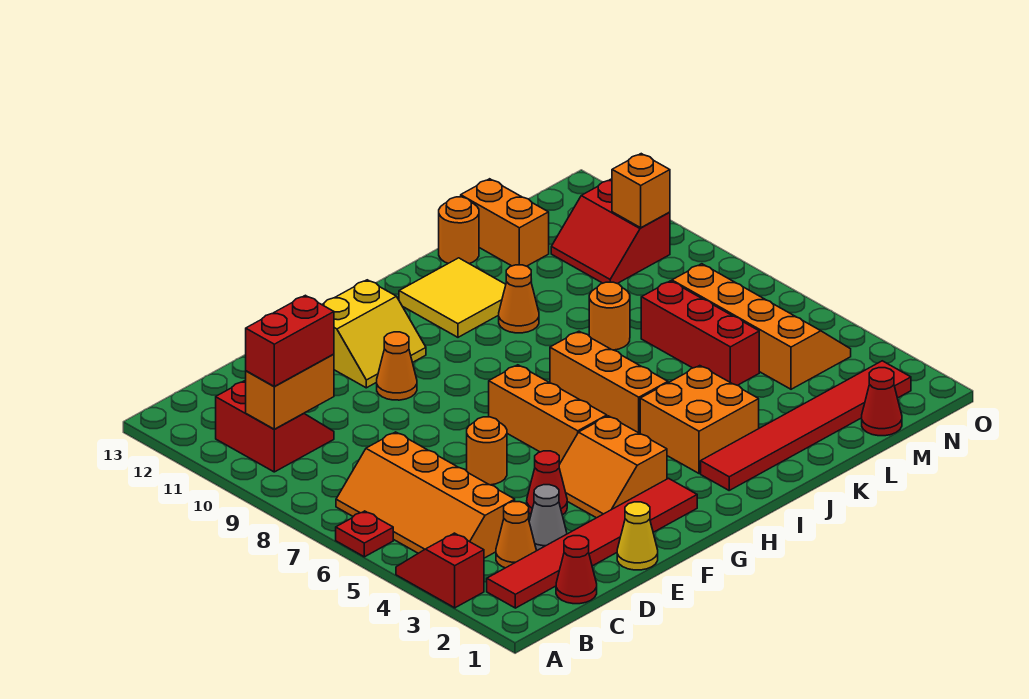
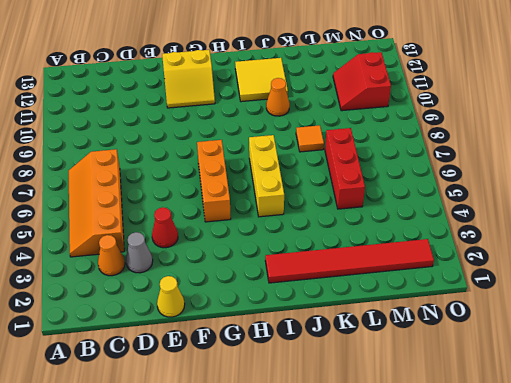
yellow brick I5:I7 level 1 -> orange brick I5:I7 level 1
orange tile K8 level 1 -> orange round brick K8 level 1
none -> red slope A3:A4 level 1 top 3
none -> red plate A6 level 1
none -> red tile B2:G2 level 1
none -> red slope B10:C11 level 1 top B

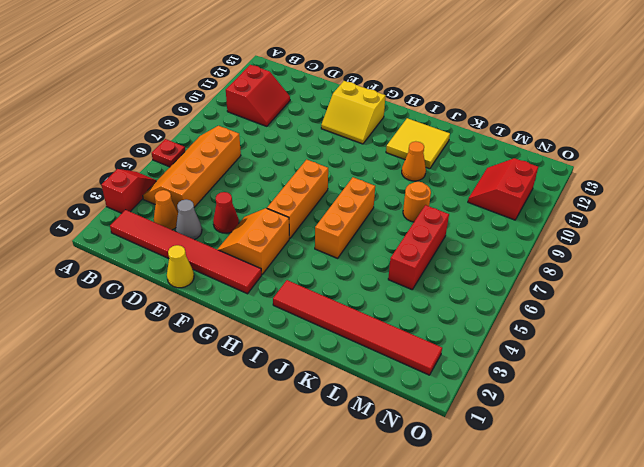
none -> red cone C1 level 1
none -> orange round brick E6 level 1
none -> orange cone F10 level 1
none -> orange brick I3:J4 level 1

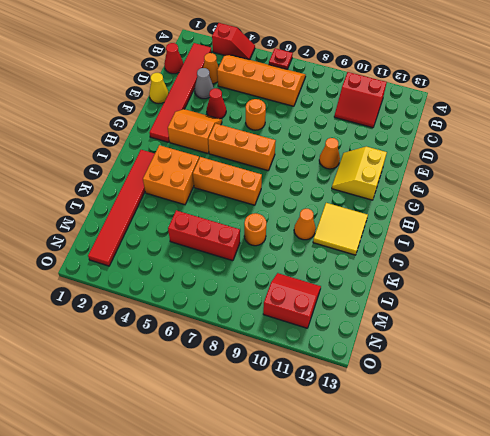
none -> orange round brick K13 level 1
none -> orange brick L12:L13 level 1
none -> red cone M1 level 1
none -> orange slope M4:N7 level 1 top M

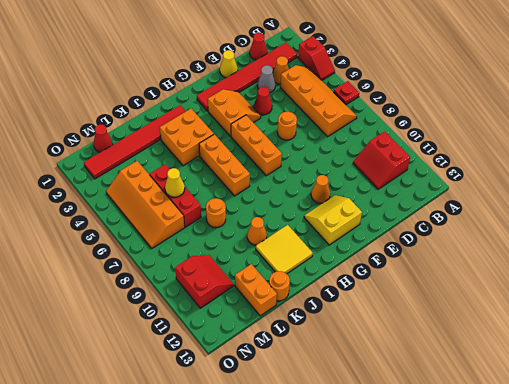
yellow cone L6 level 2 -> none
none -> orange brick B10:C10 level 2
none -> orange brick N10 level 2
none -> red brick B10:C10 level 3

